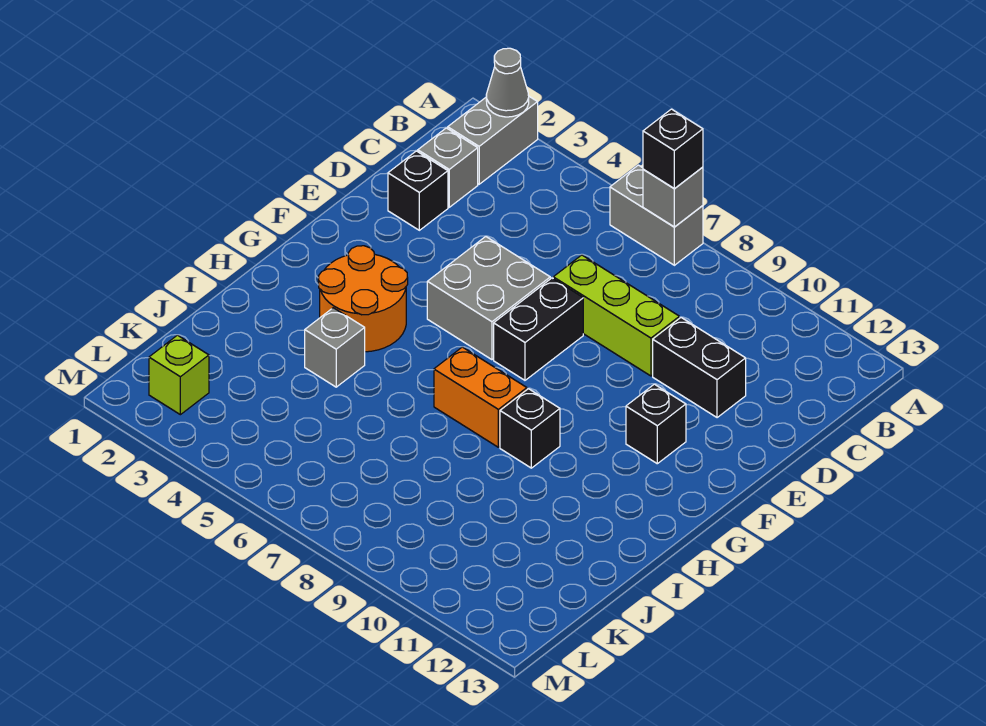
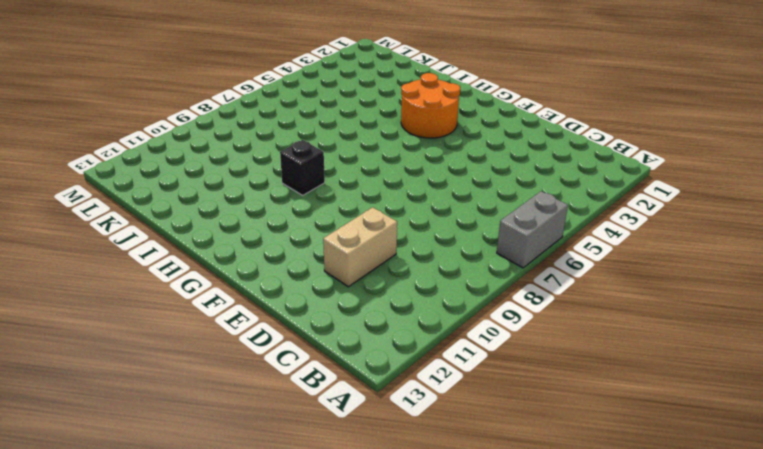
tan brick D10:D11 level 1 -> black brick D10:D11 level 1
none -> grey brick A2:B2 level 1
none -> grey brick C2 level 1
none -> black brick D2 level 1

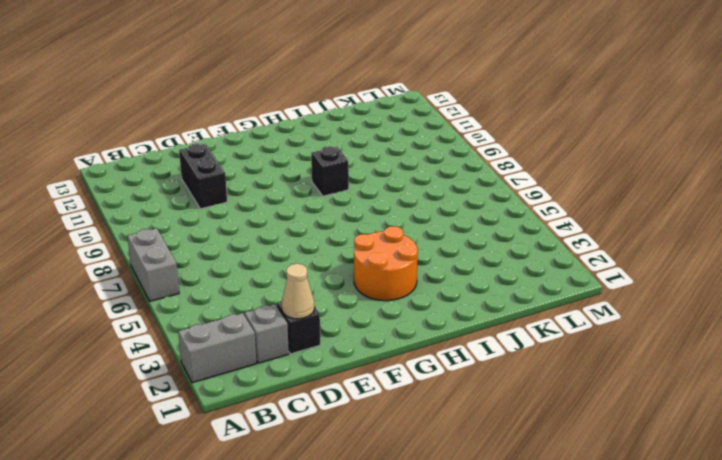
tan cone D2 level 2 -> none
none -> lime brick D7:D9 level 1
none -> grey brick E5:F6 level 1
none -> black brick E7:F7 level 1

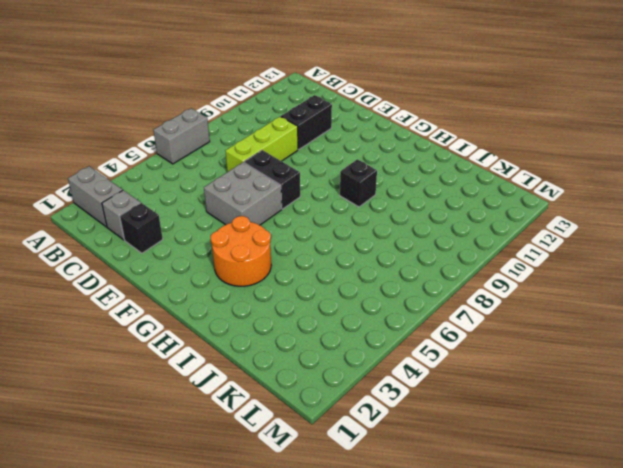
none -> black brick F11 level 1
none -> orange brick H7:H8 level 1
none -> grey brick I4 level 1

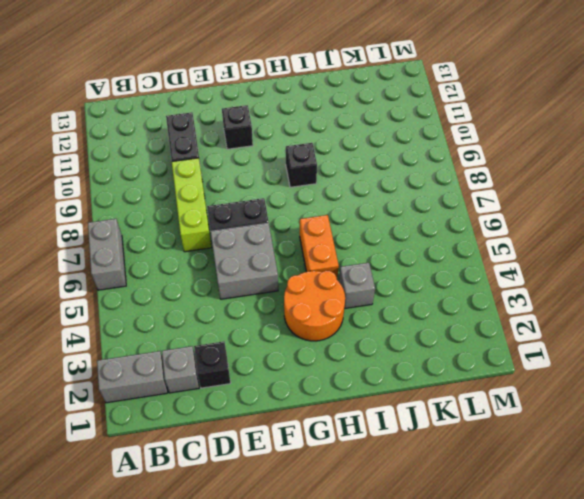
orange brick H5:H6 level 1 -> orange brick H7:H8 level 1
none -> lime brick L2 level 1
none -> grey cone A2 level 2
none -> grey brick A7 level 2

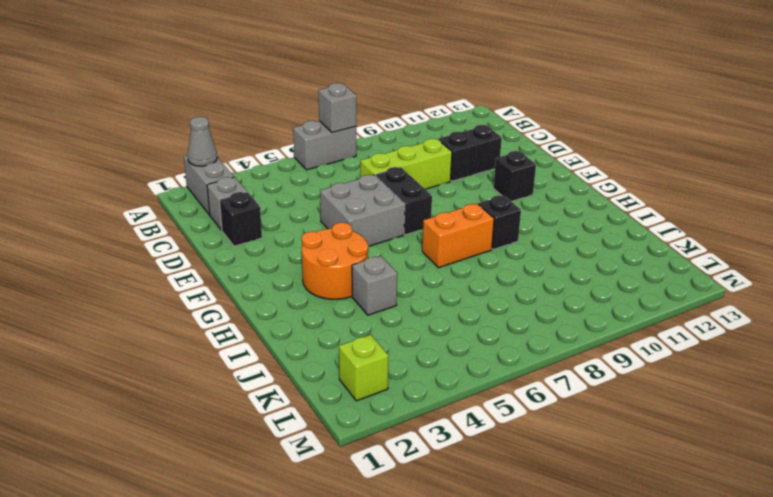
none -> black brick A7 level 3

